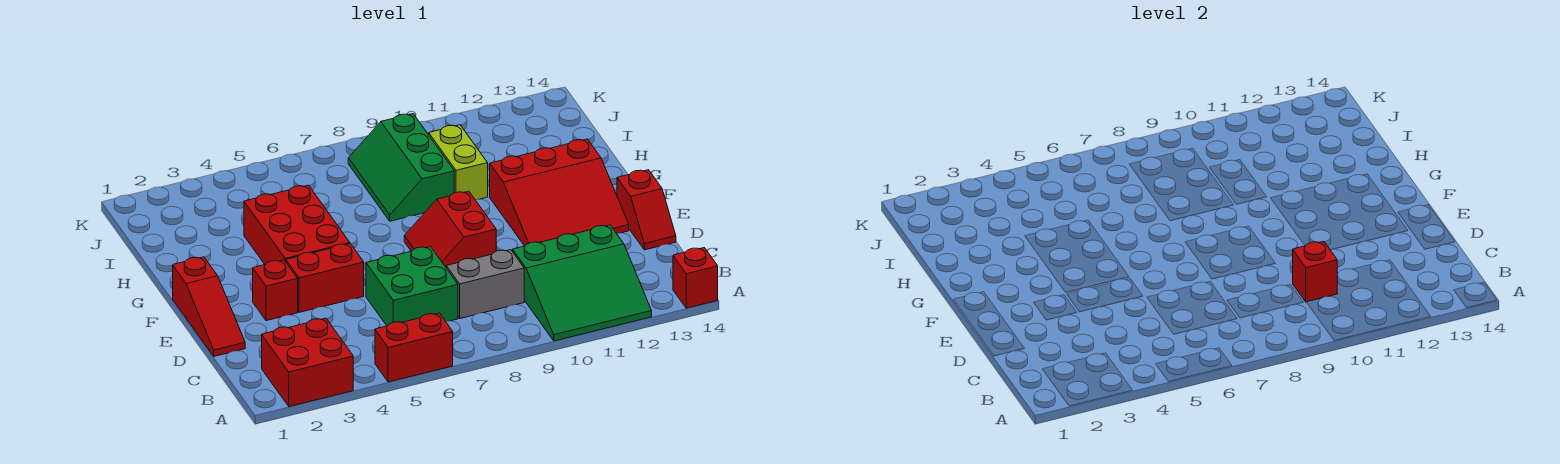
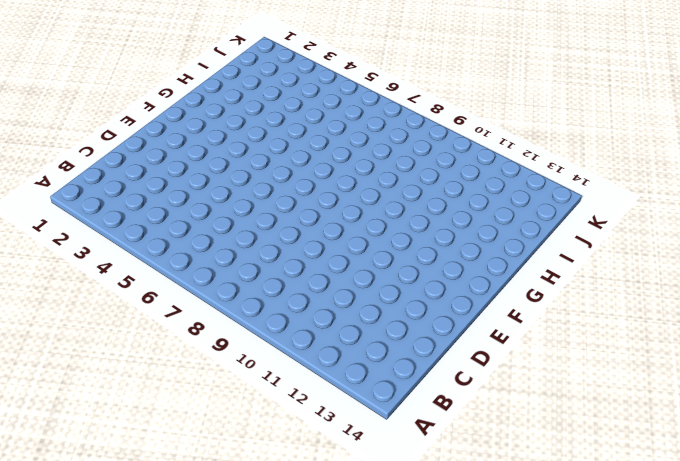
none -> red brick A2:B3 level 1
none -> red brick A5:A6 level 1
none -> green slope A10:C12 level 1 top C

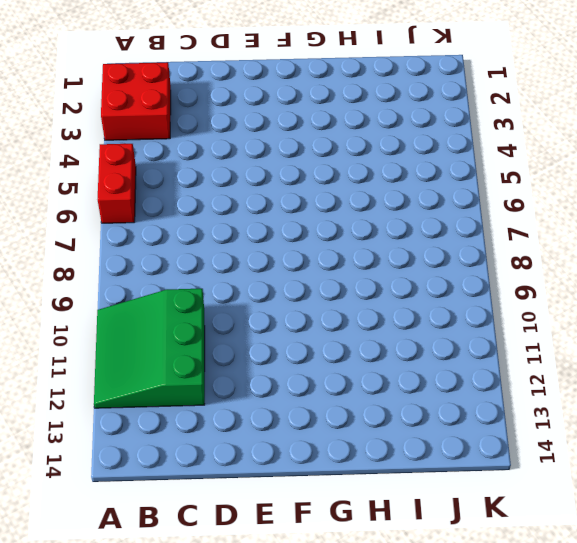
none -> red brick A14 level 1
none -> green brick C6:D7 level 1
none -> grey brick C8:C9 level 1

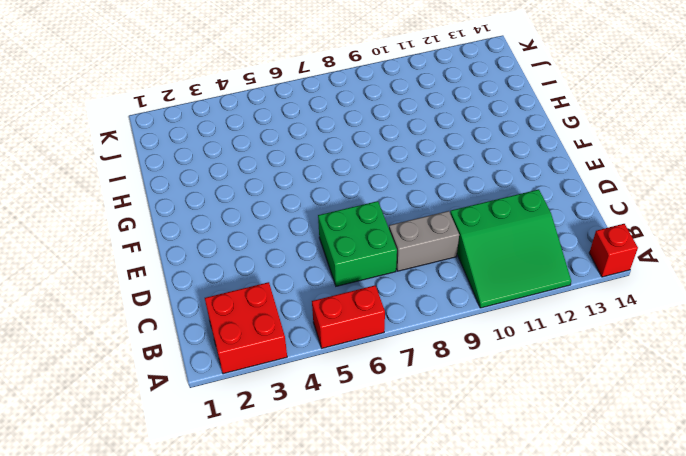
none -> red slope D1:F1 level 1 top F
none -> red slope D14:E14 level 1 top E
none -> red brick E3 level 1

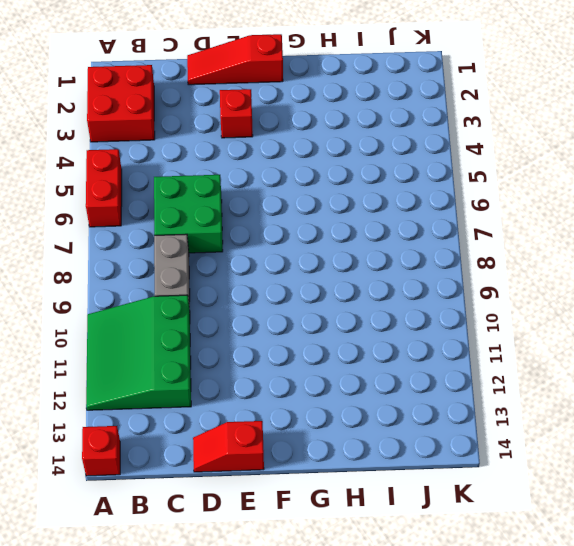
none -> red brick E4:E5 level 1
none -> red slope E8:F9 level 1 top 9
none -> red slope E11:G13 level 1 top G

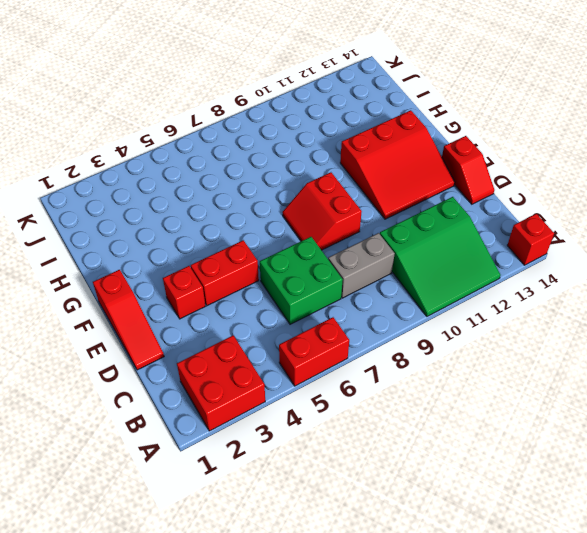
none -> red brick F4:H5 level 1
none -> green slope H8:J9 level 1 top 9
none -> lime brick H10:I10 level 1

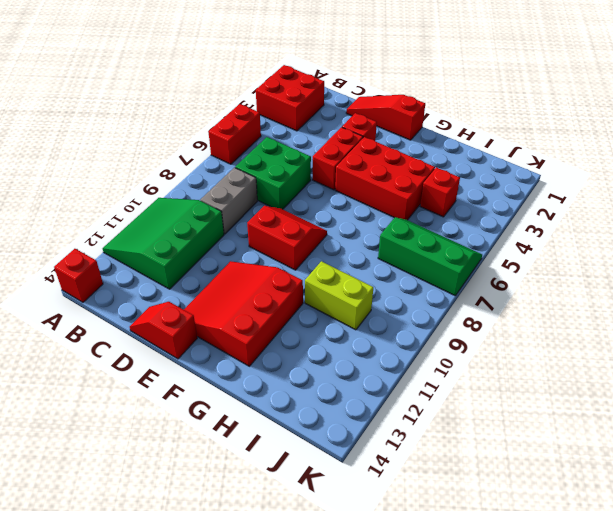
red brick I4 level 1 -> red brick C10 level 2
green slope I6:K7 level 1 top 7 -> green slope H8:J9 level 1 top 9

